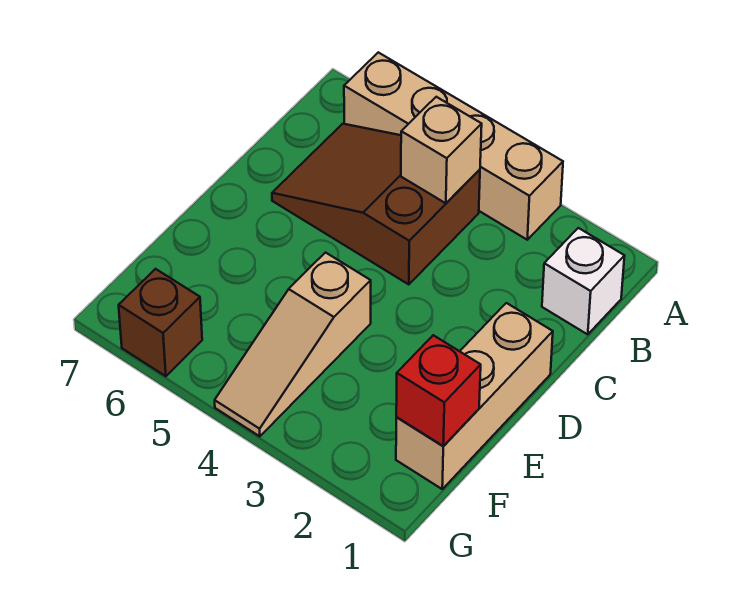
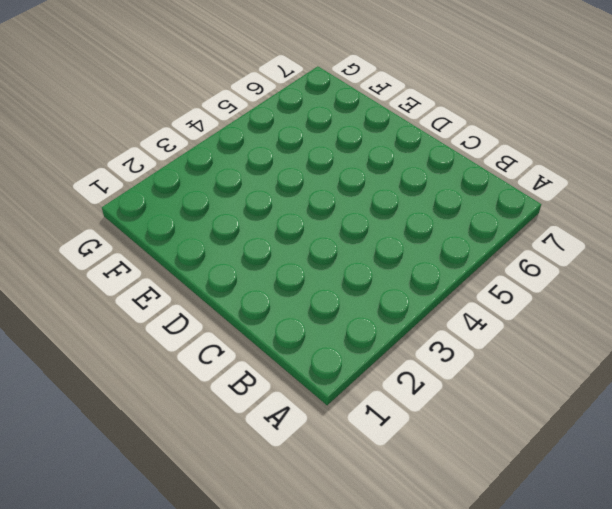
none -> tan brick A3:A6 level 1
none -> white brick B1 level 1

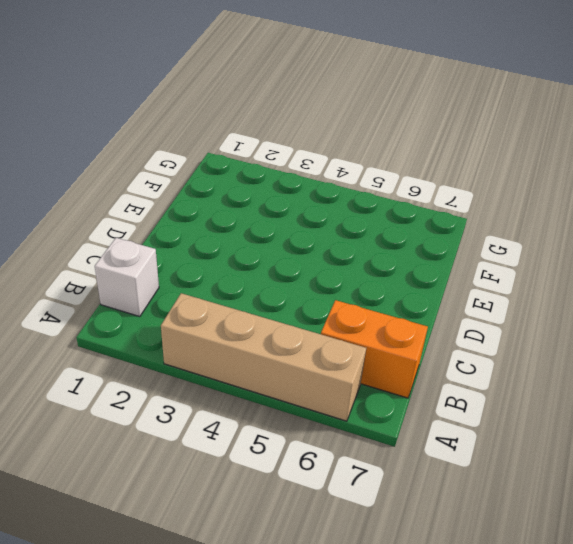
orange brick B6:B7 level 1 -> brown slope B4:C6 level 1 top 4
none -> tan brick D1:F1 level 1
none -> tan slope E4:G4 level 1 top E

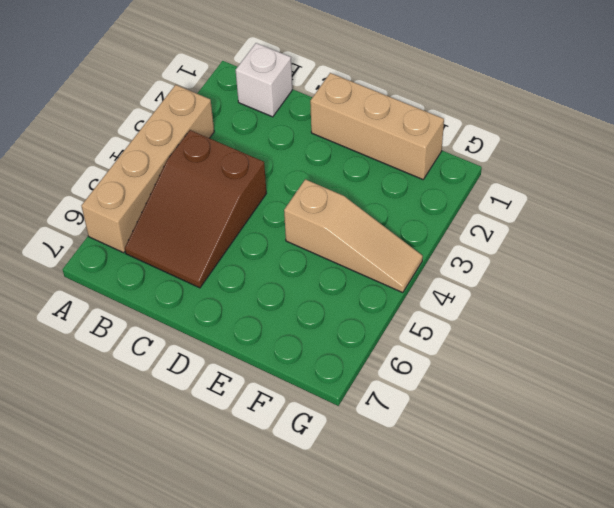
none -> brown brick G6 level 1
none -> tan brick B4 level 2

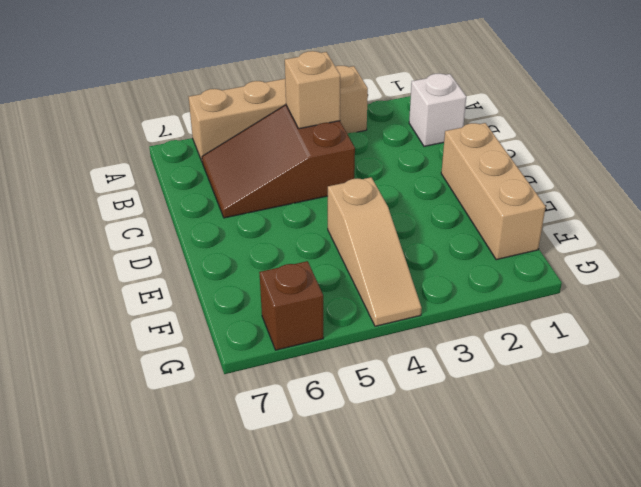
none -> red brick F1 level 2

